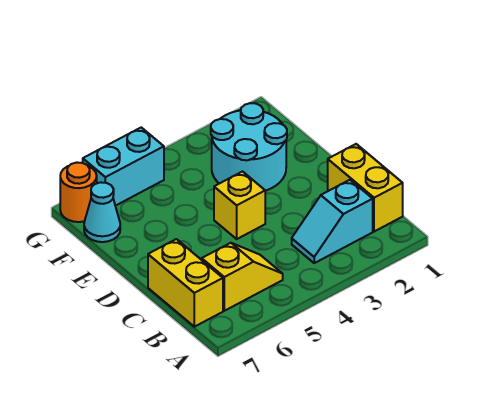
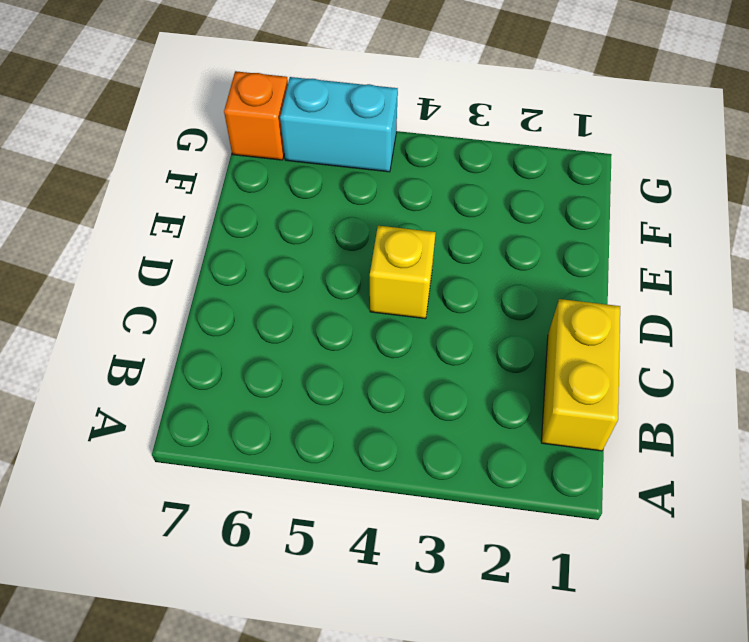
orange brick G7 level 1 -> orange round brick G7 level 1
none -> cyan slope B2:B3 level 1 top 2
none -> yellow slope B5:B6 level 1 top 6

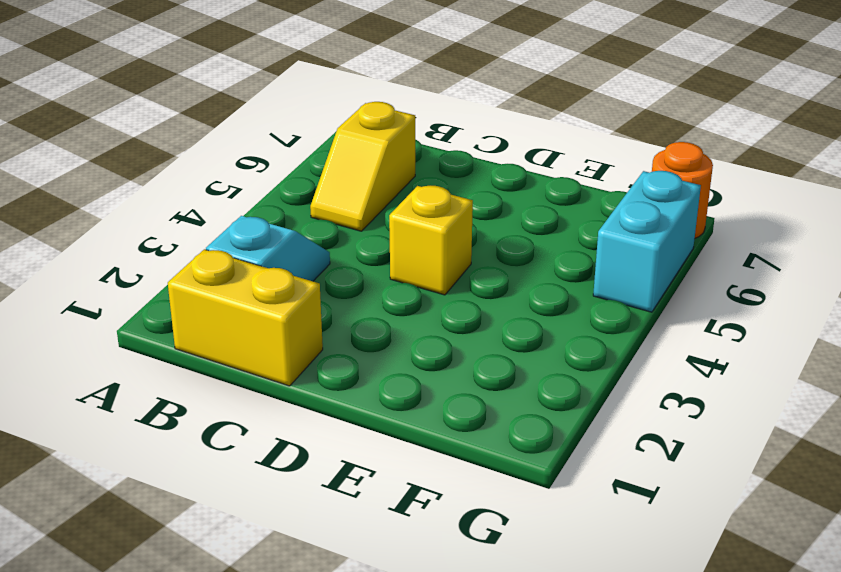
none -> yellow brick B7:C7 level 1
none -> cyan round brick E2:F3 level 1

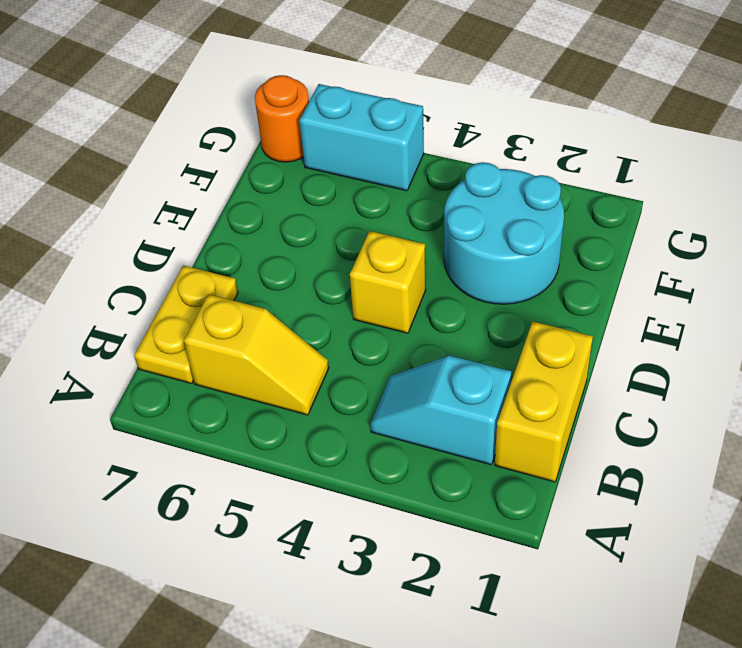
yellow plate B7:C7 level 1 -> yellow brick B7:C7 level 1
none -> cyan cone F7 level 1

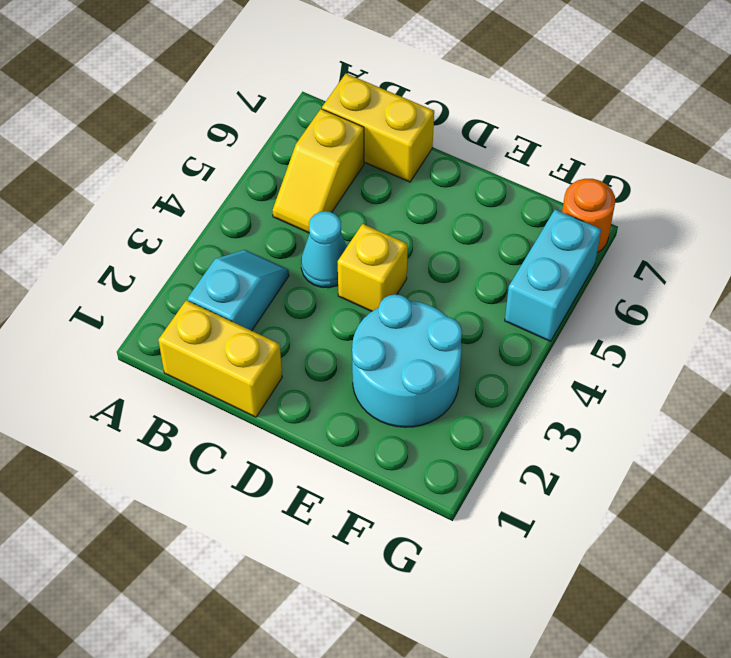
cyan cone C4 level 1 -> cyan cone F7 level 1

